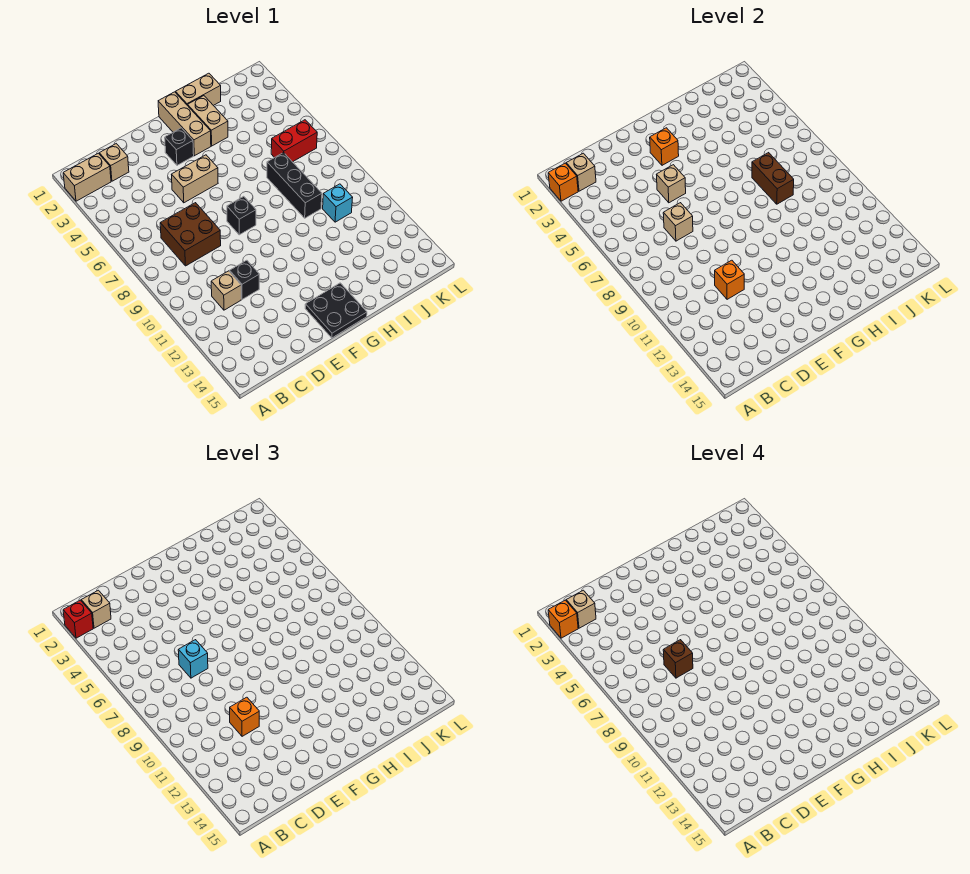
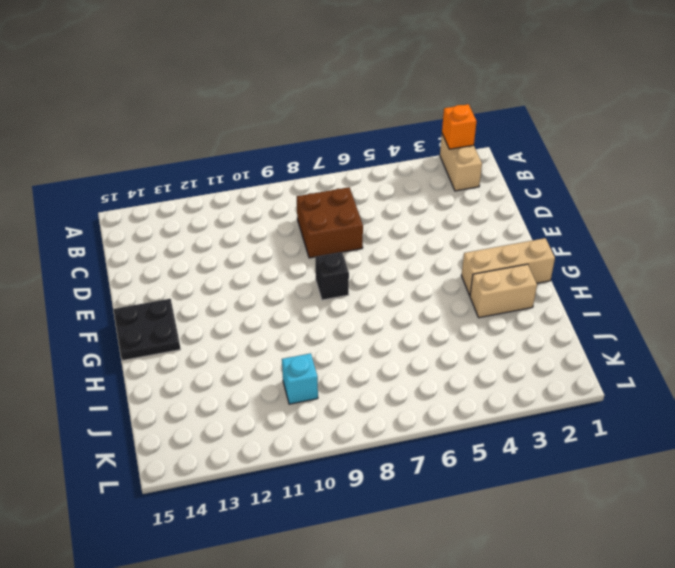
none -> tan brick C2 level 1
none -> tan brick C11 level 1
none -> black brick D11 level 1

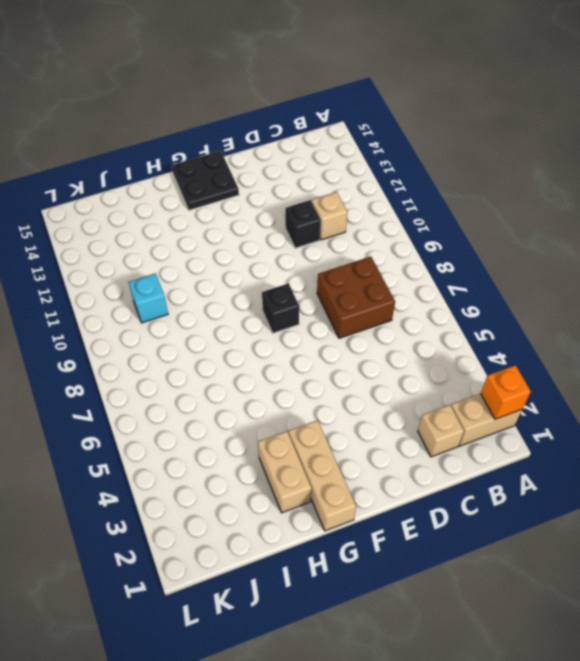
none -> tan brick E5:F5 level 1
none -> black brick F3 level 1
none -> tan brick H1:I1 level 1

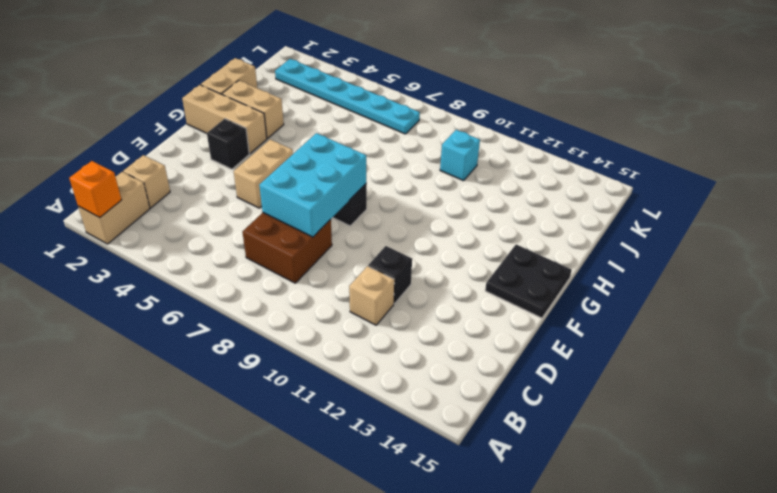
cyan brick D7:F8 level 2 -> tan brick D7 level 2
cyan plate K2:K7 level 1 -> red brick J6:K6 level 1
none -> black brick I7:I9 level 1
none -> tan brick B2 level 2
none -> orange brick D11 level 2

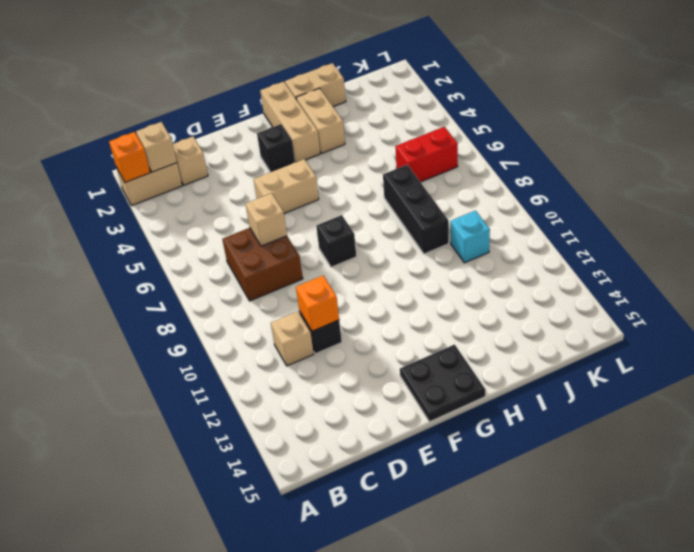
none -> tan brick E5 level 2
none -> orange brick F3 level 2
none -> brown brick I7:I8 level 2

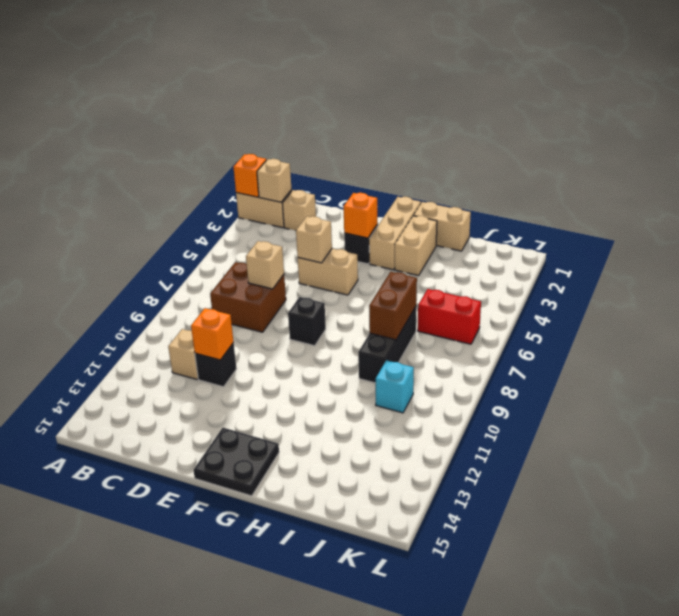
none -> red brick A2 level 3
none -> tan brick B2 level 3
none -> cyan brick D7 level 3

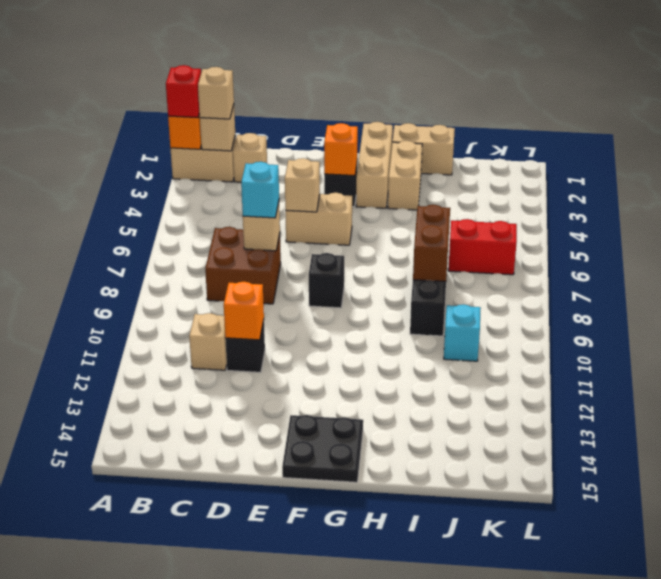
none -> orange brick D11 level 3
none -> orange brick A2 level 4
none -> tan brick B2 level 4

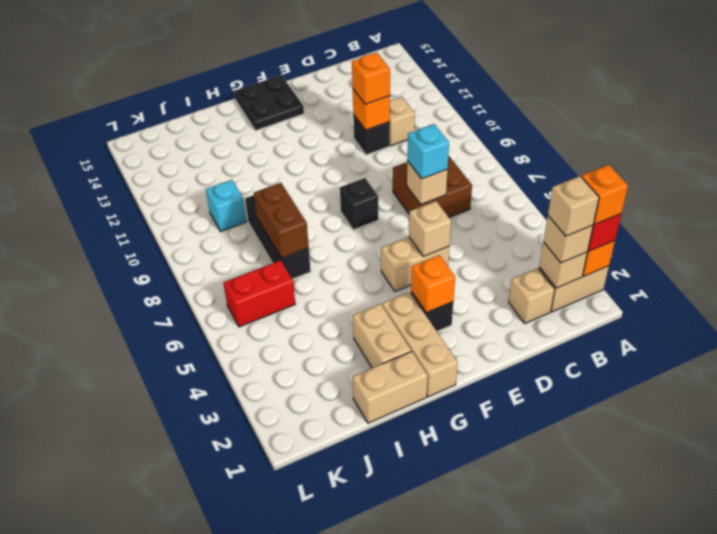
none -> brown brick D7 level 4

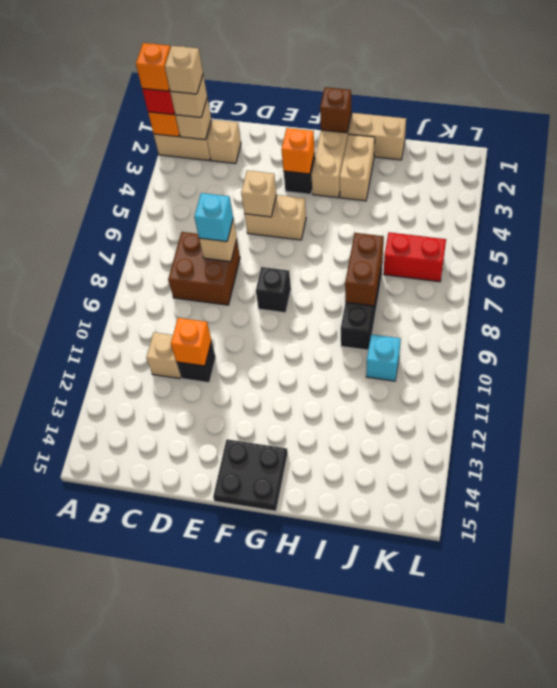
brown brick G1 level 2 -> brown brick D7 level 4
none -> orange brick D11 level 3

